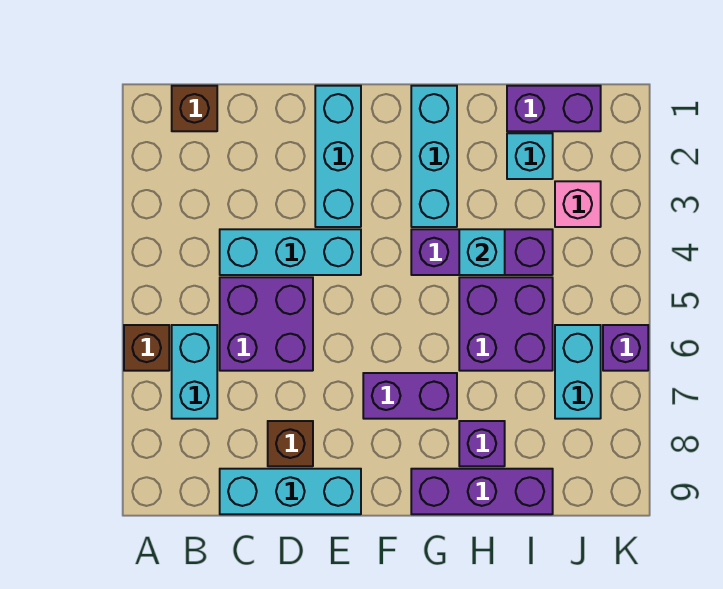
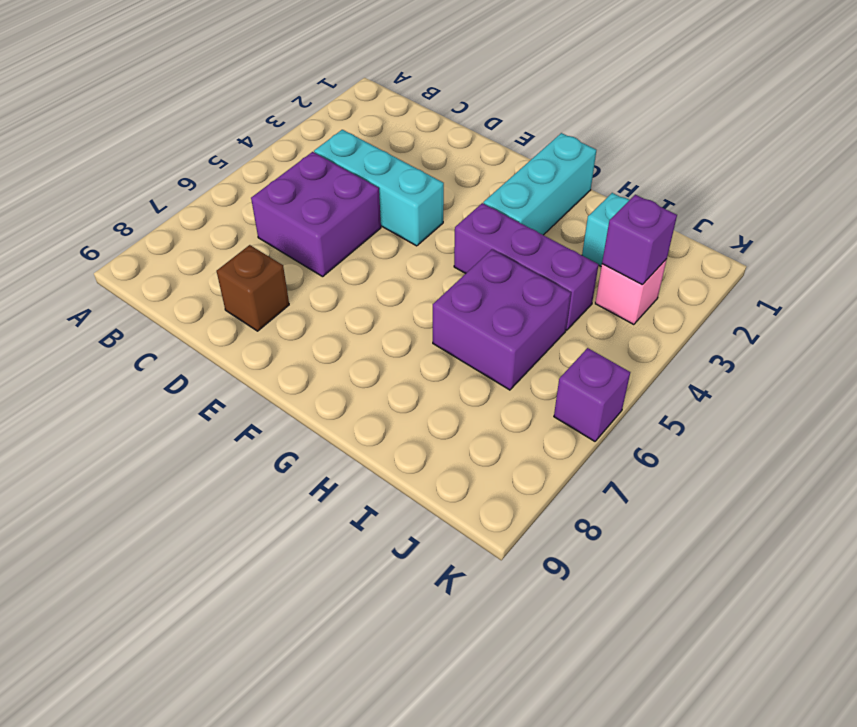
purple brick J3 level 2 -> purple brick H8 level 1
none -> brown brick A6 level 1
none -> brown brick B1 level 1
none -> cyan brick B6:B7 level 1

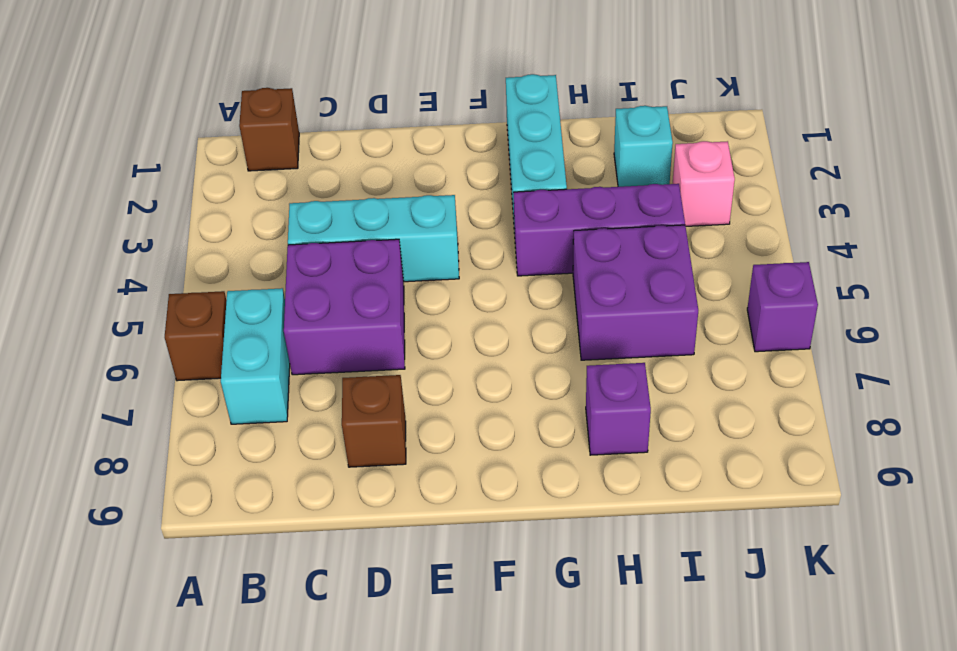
none -> cyan brick C9:E9 level 1
none -> cyan brick E1:E3 level 1
none -> purple brick F7:G7 level 1

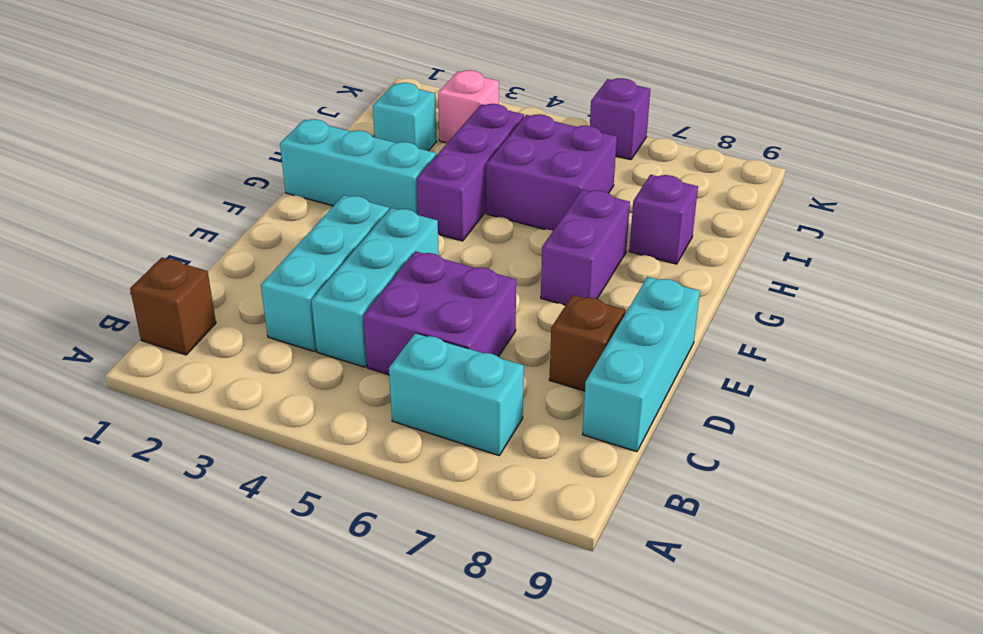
cyan brick C3:E3 level 1 -> cyan brick E1:E3 level 1
none -> brown brick A6 level 1
none -> purple brick G9:I9 level 1
none -> purple brick I1:J1 level 1

